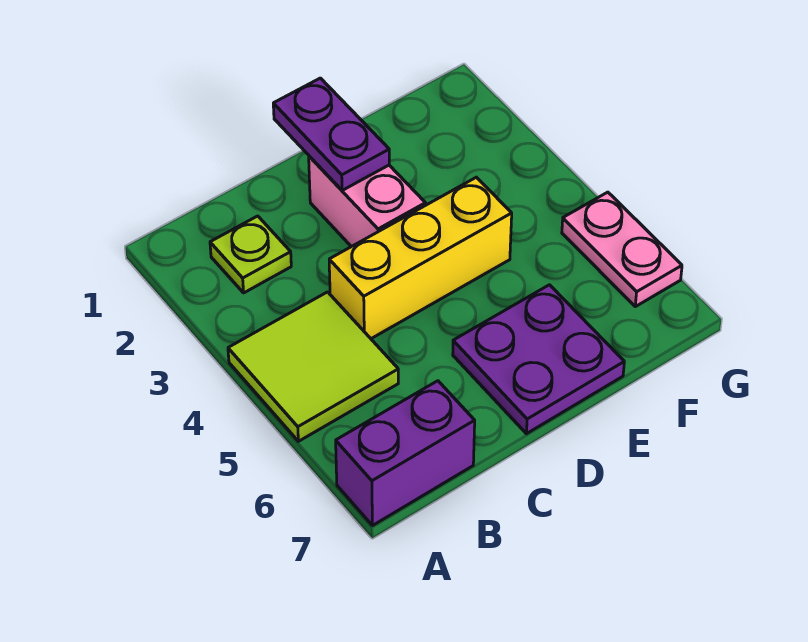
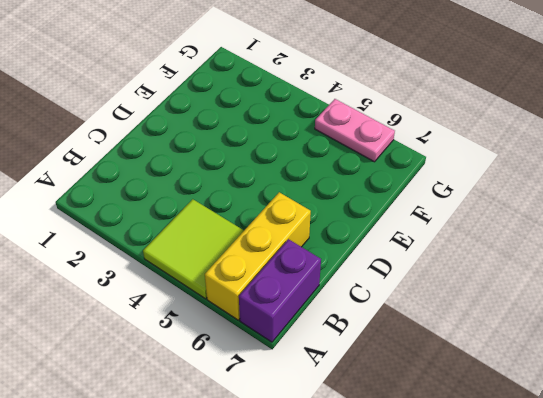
yellow brick A6:C6 level 1 -> yellow brick C4:E4 level 1
none -> lime plate B2 level 1
none -> pink brick D2:D3 level 1

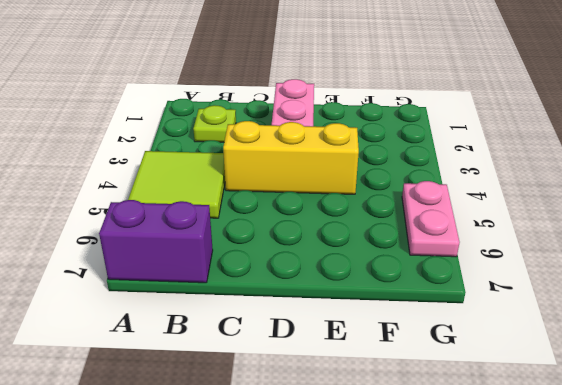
none -> purple plate D6:E7 level 1
none -> purple plate D1:D2 level 2

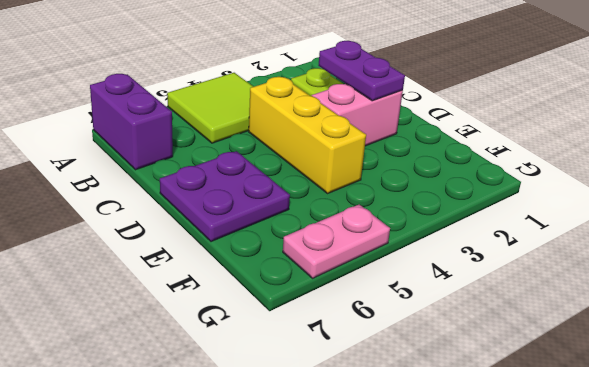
purple plate C2:D2 level 2 -> purple plate D1:D2 level 2

